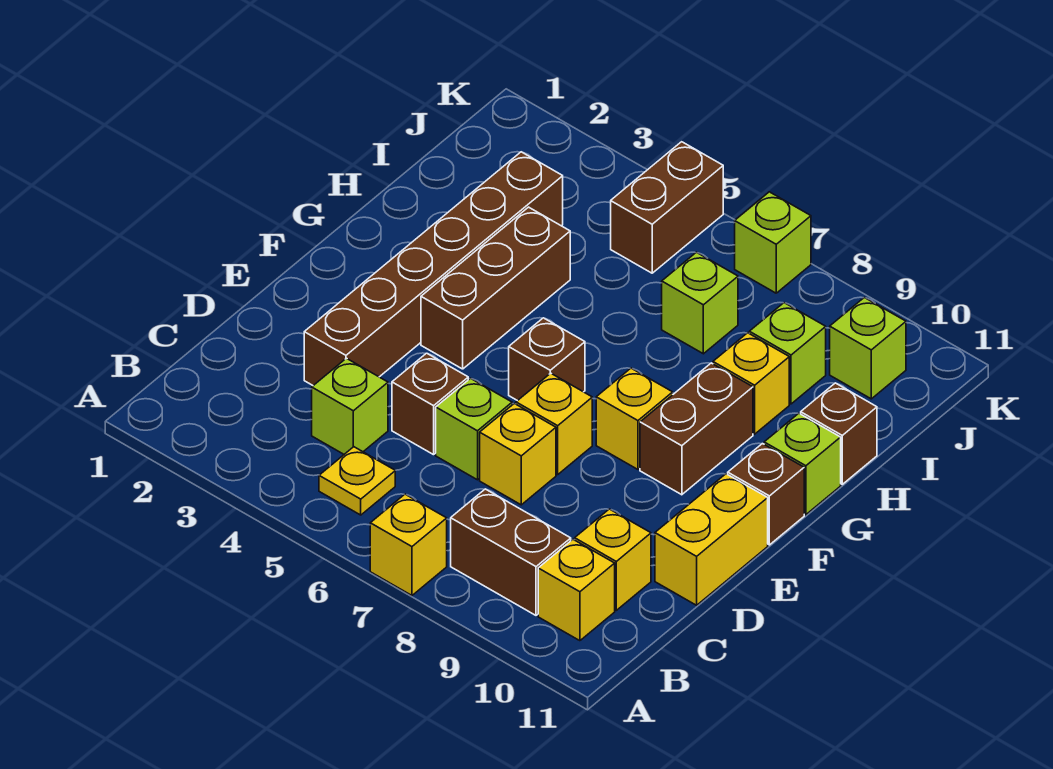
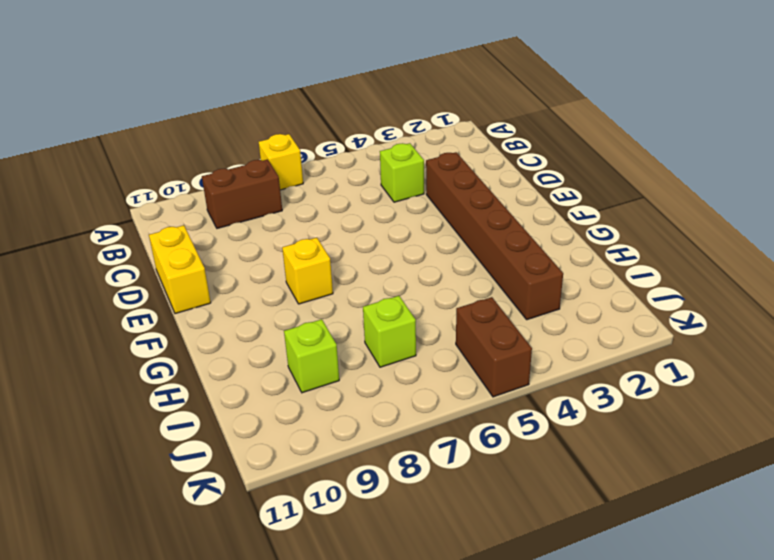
none -> yellow plate B5 level 1
none -> yellow brick B10 level 1
none -> yellow brick C10 level 1

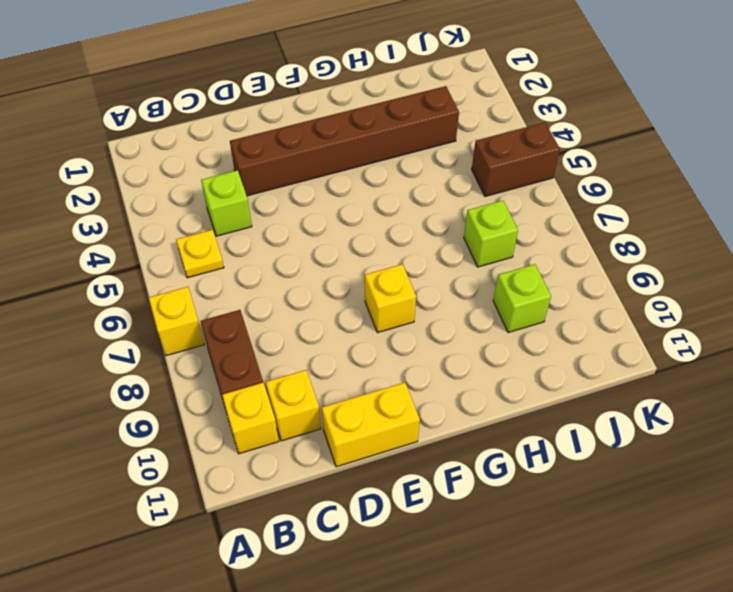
none -> brown brick D5 level 1
none -> lime brick D6 level 1
none -> yellow brick D7 level 1

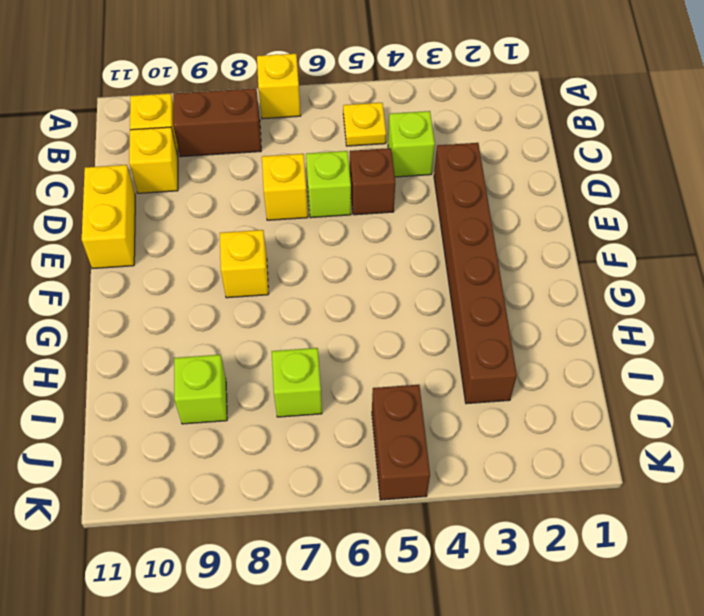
none -> yellow brick E7 level 1
none -> brown brick F4:H4 level 1
none -> brown brick F6 level 1

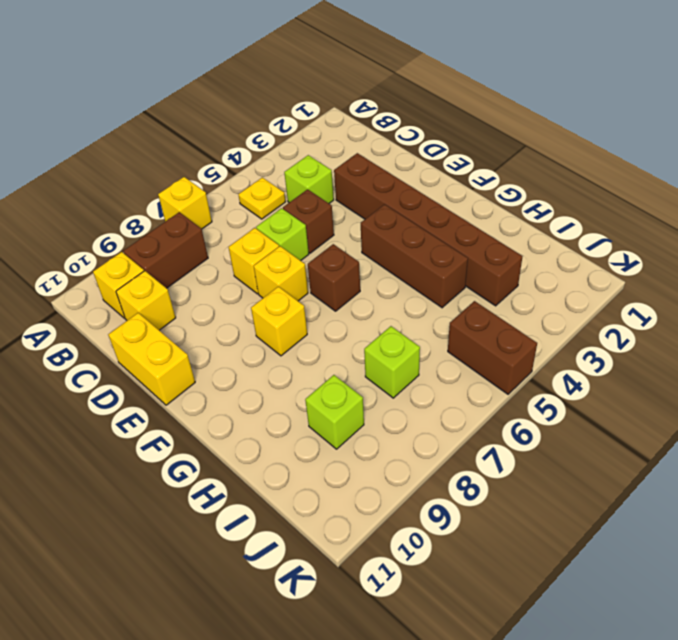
none -> brown brick F9:G9 level 1
none -> brown brick F11 level 1
none -> lime brick G11 level 1

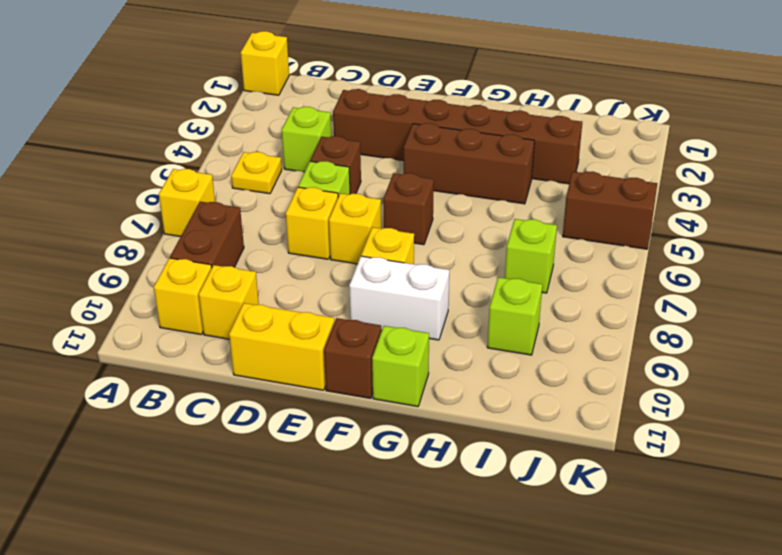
yellow brick A1 level 1 -> yellow brick H9 level 1
white brick F9:G9 level 1 -> brown brick F9:G9 level 1
none -> brown brick H11 level 1
none -> lime brick J10 level 1
none -> lime brick K7 level 1

